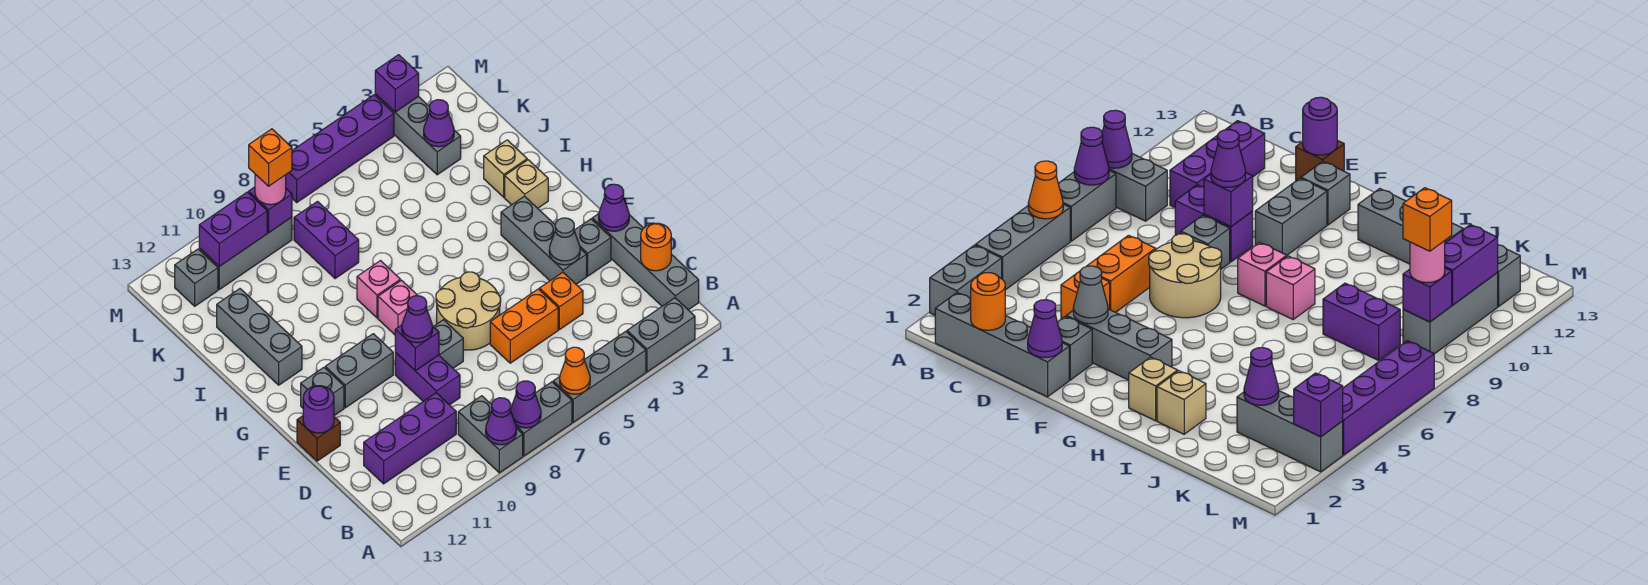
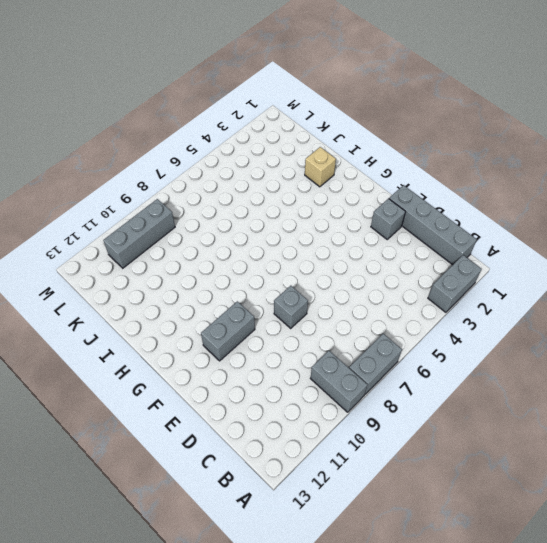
none -> grey brick A4:A6 level 1
none -> purple brick C10:C12 level 1
none -> orange brick D4 level 1
none -> orange brick D5:D6 level 1

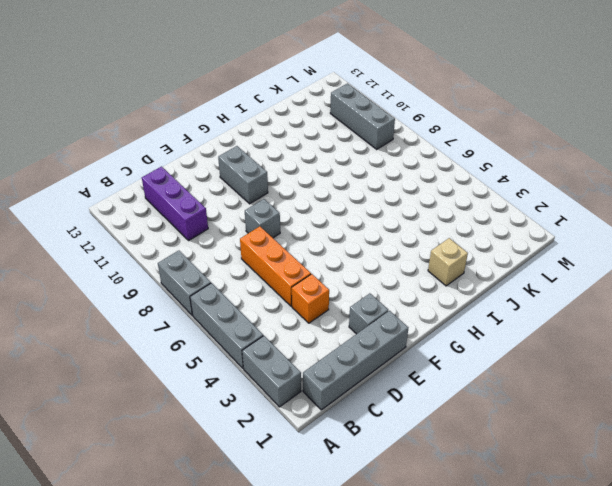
orange brick D5:D7 level 1 -> orange brick D5:D6 level 1
none -> grey brick A9:B9 level 1
none -> purple brick D9:E9 level 1
none -> grey brick E3:G3 level 1
none -> tan round brick E6:F7 level 1

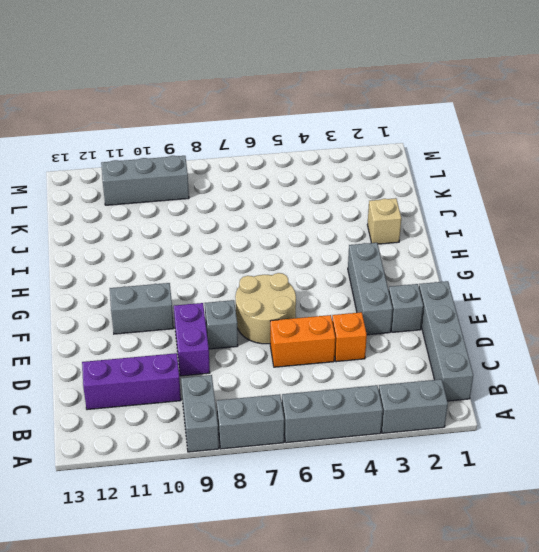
none -> brown brick E13 level 1
none -> grey brick F12 level 1
none -> pink brick G8 level 1
none -> tan brick H2 level 1

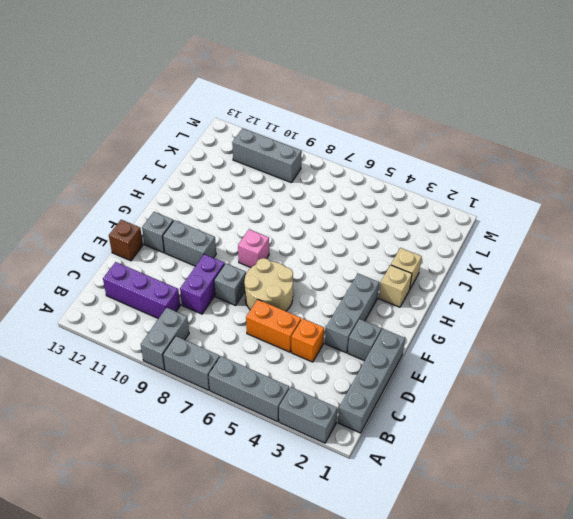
none -> pink brick H8 level 1
none -> grey brick H12:J12 level 1
none -> purple brick J8:K8 level 1
none -> grey brick K3:M3 level 1

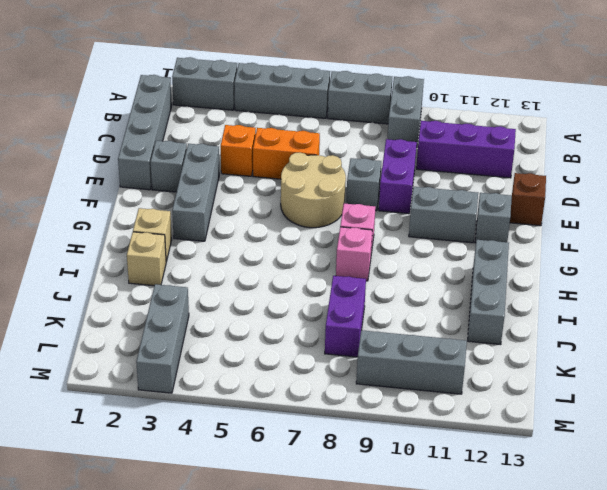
none -> grey brick L12 level 1
none -> purple brick M4:M7 level 1
none -> orange cone A6 level 2
none -> purple cone A8 level 2

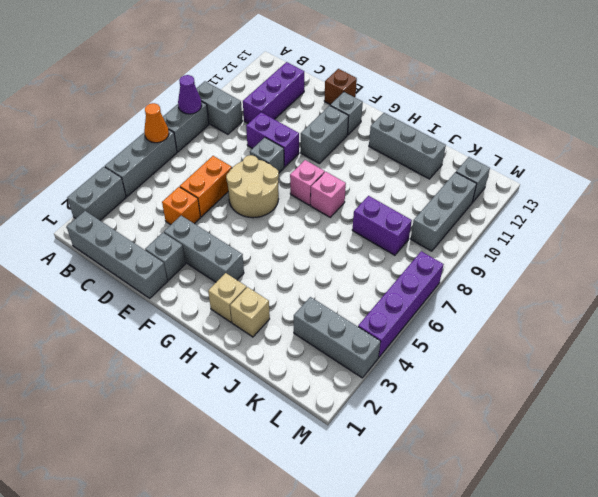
none -> purple cone A9 level 2
none -> orange round brick C1 level 2
none -> purple cone E1 level 2
none -> grey cone E3 level 2

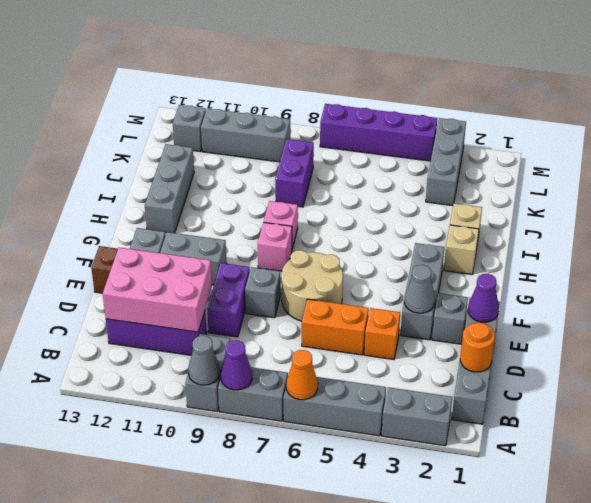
grey cone A9 level 2 -> purple cone A9 level 2
pink brick C10:D12 level 2 -> none
none -> purple brick E9 level 2
none -> purple round brick E13 level 2
none -> purple cone K3 level 2
none -> purple brick L9 level 2

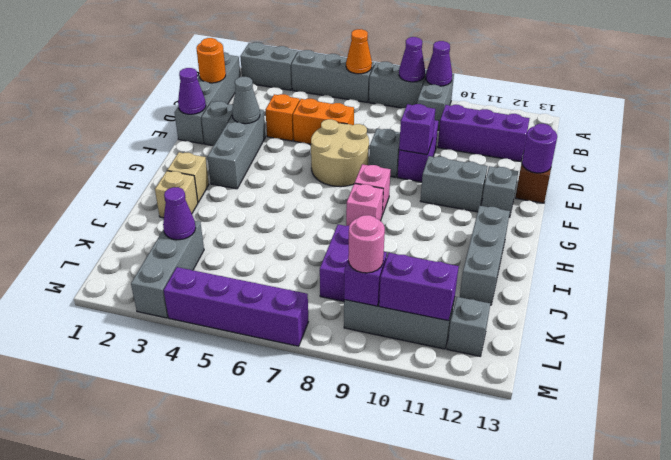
none -> purple brick M3 level 2
none -> purple cone E9 level 3
none -> orange brick L9 level 4

